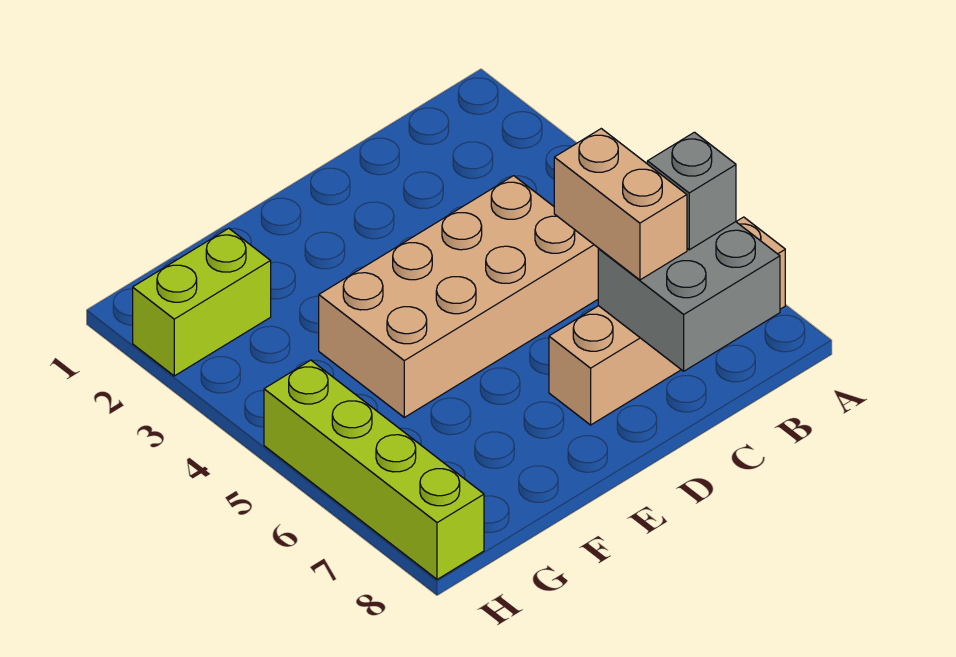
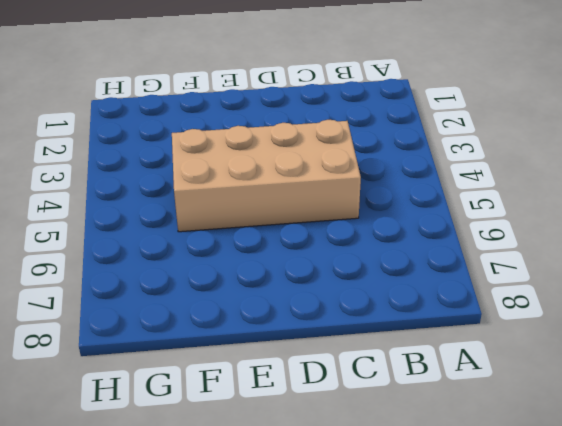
none -> tan brick A7:D7 level 1
none -> lime brick G2:H2 level 1

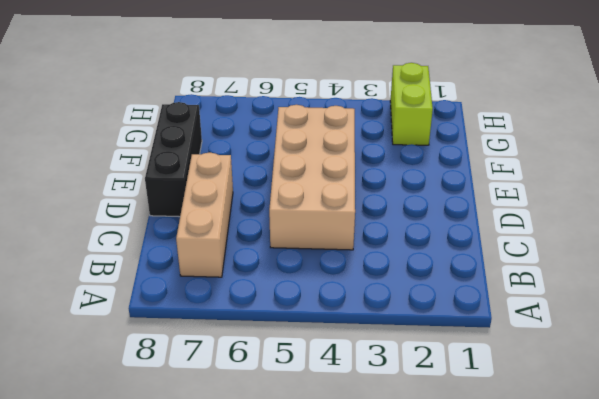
tan brick B7:D7 level 1 -> tan brick A7:D7 level 1
black brick D8:F8 level 1 -> none
none -> lime brick H5:H8 level 1
none -> grey brick B7:C8 level 2

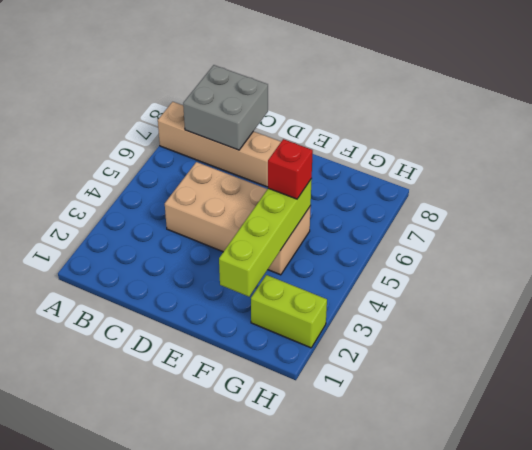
lime brick F2:F5 level 2 -> lime brick H5:H8 level 1
red brick F5 level 3 -> none
none -> grey brick B7 level 3
none -> tan brick C6:C7 level 3

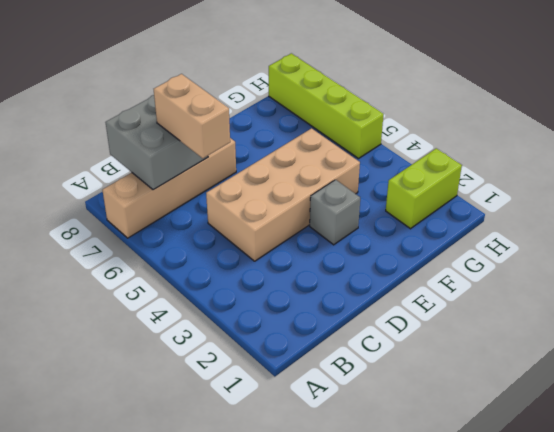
grey brick E3 level 1 -> grey brick B7 level 3

